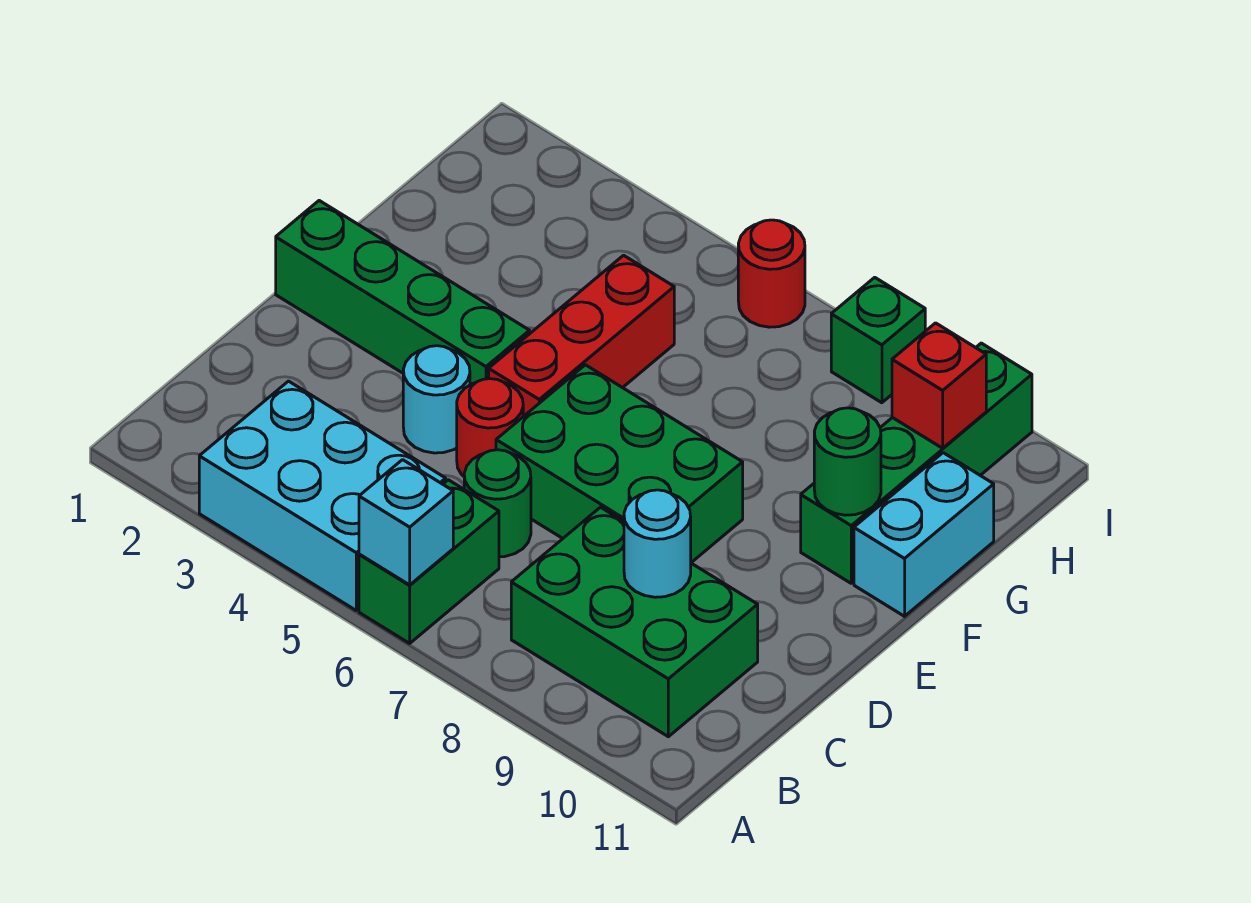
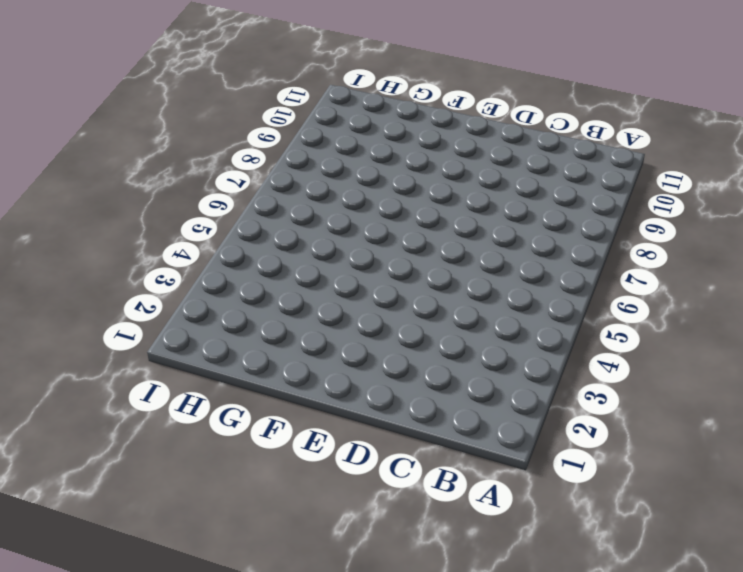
none -> cyan brick A3:B5 level 1
none -> green brick A6:B6 level 1
none -> green brick B8:C10 level 1

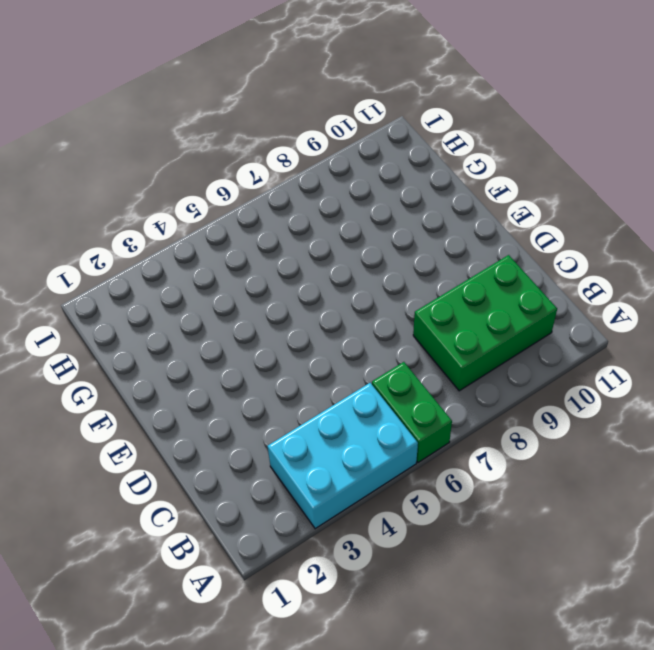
none -> green round brick C6 level 1
none -> cyan round brick D4 level 1
none -> red round brick D5 level 1

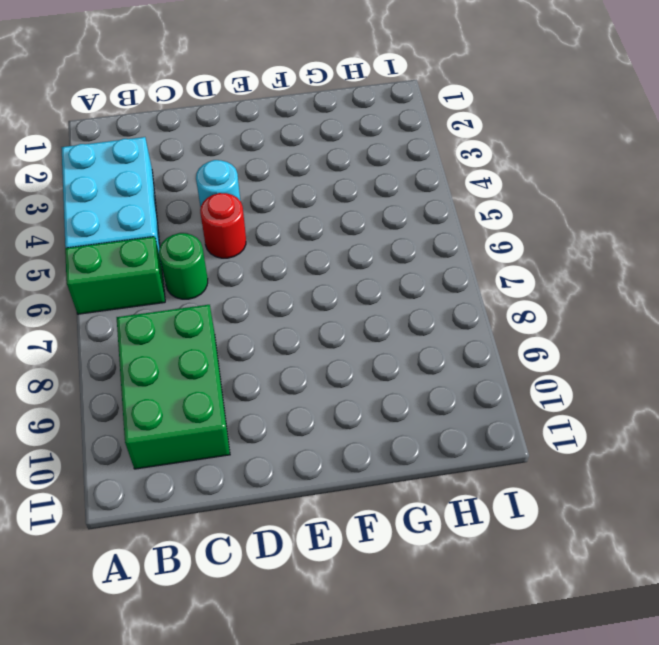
none -> green brick D6:E8 level 1
none -> green brick E1:E4 level 1
none -> red brick E5:G5 level 1

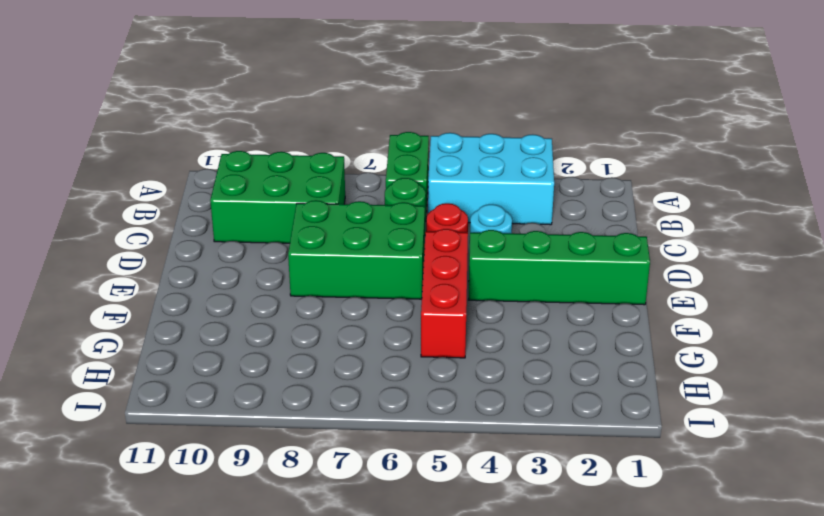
none -> green brick F10:I10 level 1
none -> cyan brick F11:G11 level 1
none -> red round brick I6 level 1

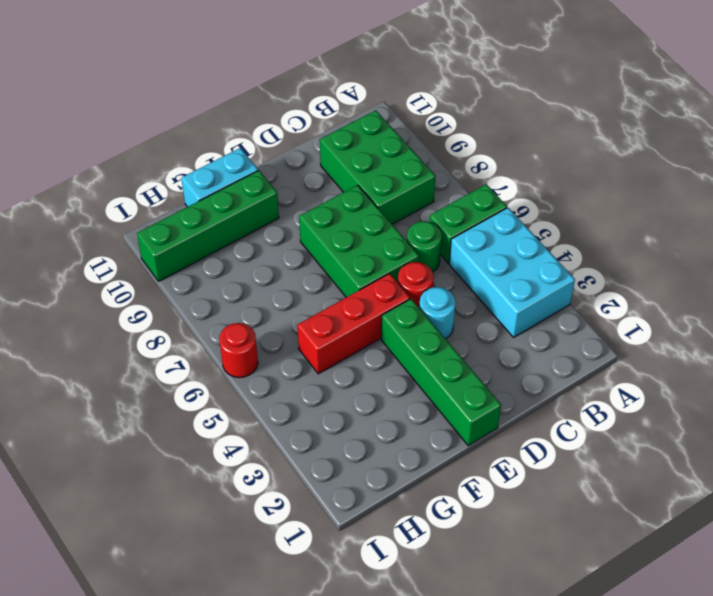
none -> green brick I8 level 1
none -> cyan brick A6 level 2
none -> cyan round brick C9 level 2

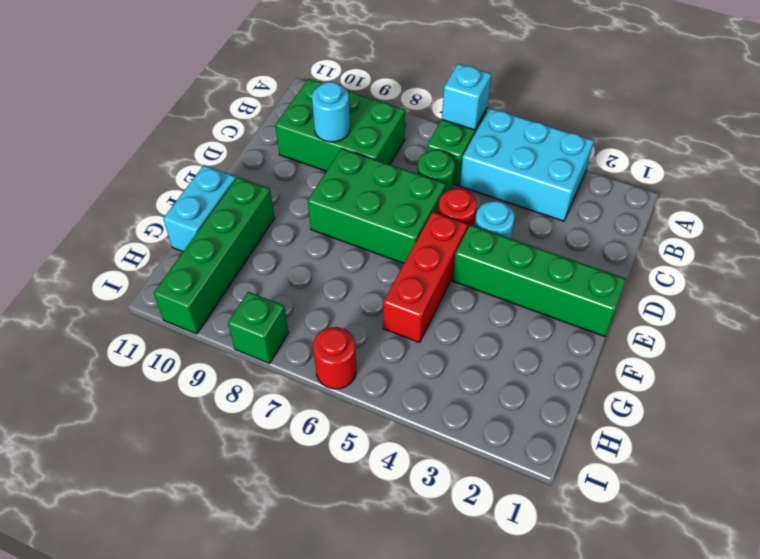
none -> green round brick F10 level 2
none -> red brick H10 level 2

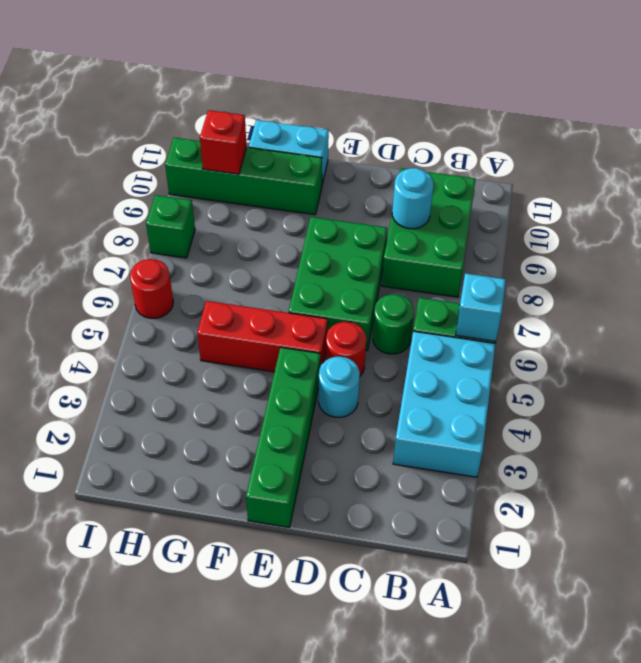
none -> green round brick F10 level 2

